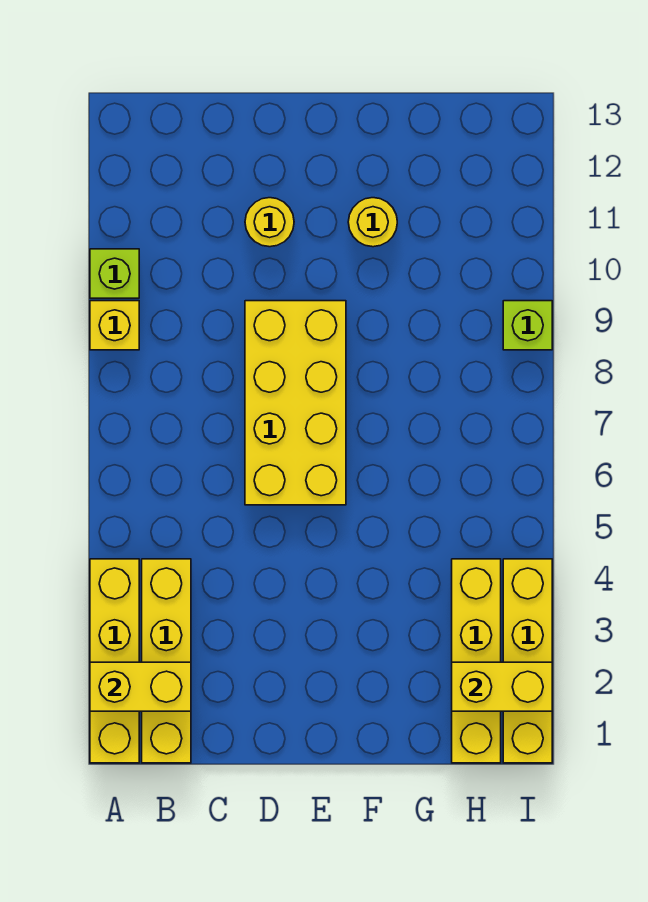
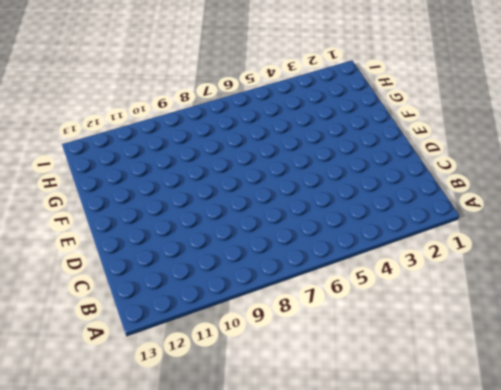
none -> yellow brick A1:A4 level 1
none -> yellow brick A9 level 1
none -> lime brick A10 level 1

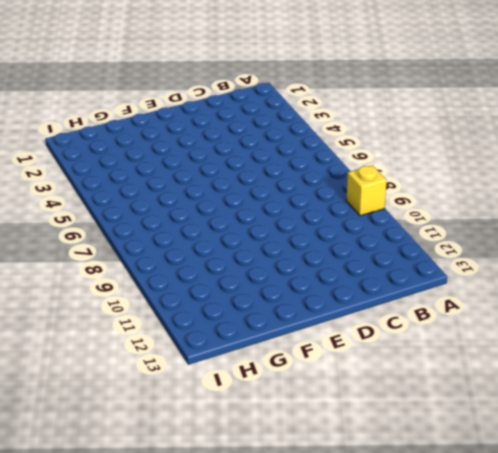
none -> yellow brick A1:A4 level 1
none -> lime brick A10 level 1
none -> yellow brick B1:B4 level 1

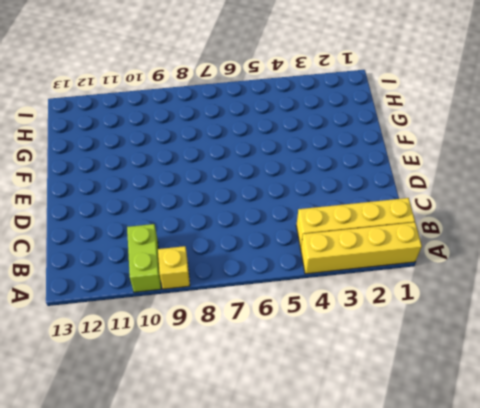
lime brick A10:B10 level 1 -> lime brick A10 level 1
none -> yellow brick D6:E9 level 1
none -> yellow round brick D11 level 1
none -> yellow round brick F11 level 1

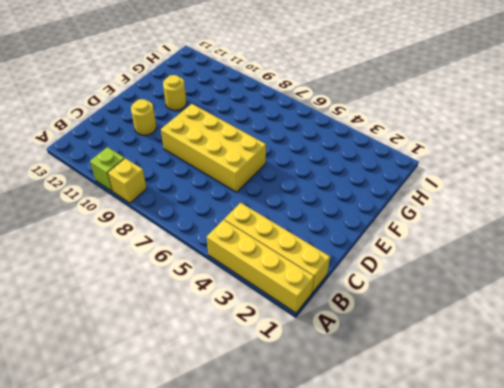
none -> yellow brick H1:H4 level 1
none -> yellow brick I1:I4 level 1
none -> lime brick I9 level 1

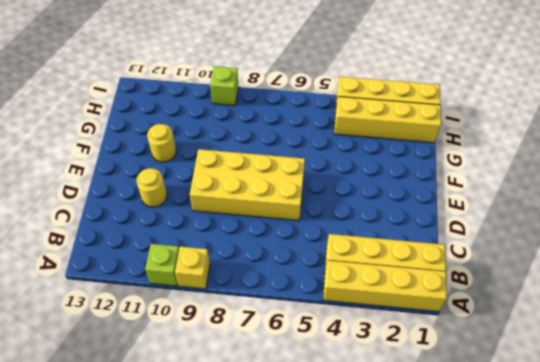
none -> yellow brick A2:B2 level 2
none -> yellow brick H2:I2 level 2

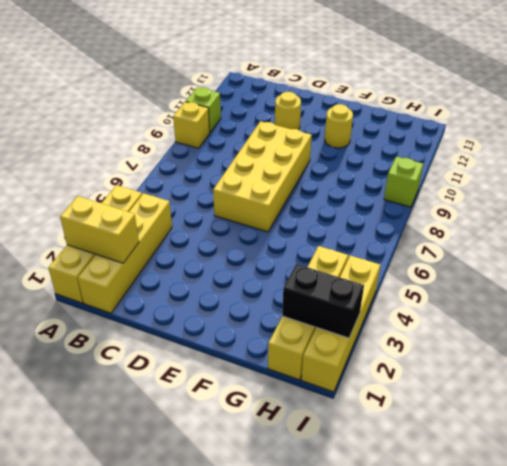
black brick H2:I2 level 2 -> yellow brick H2:I2 level 2

